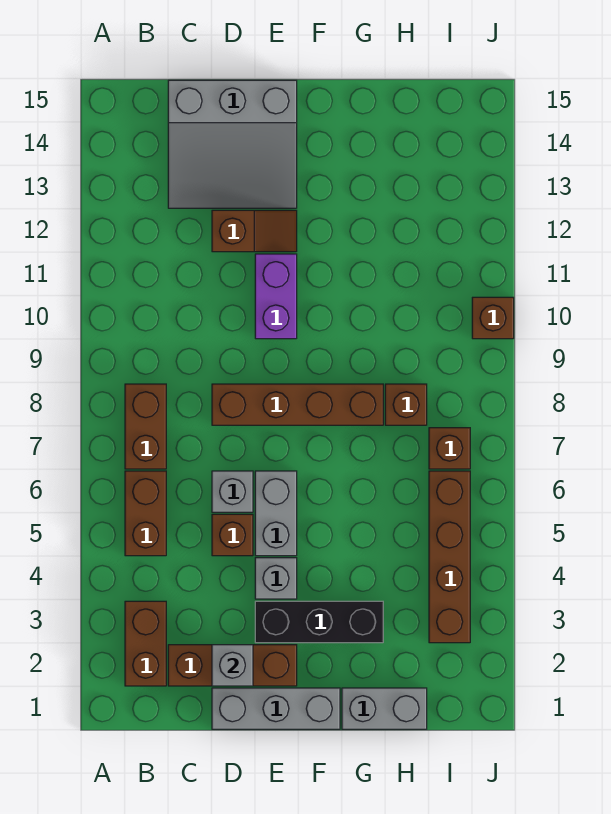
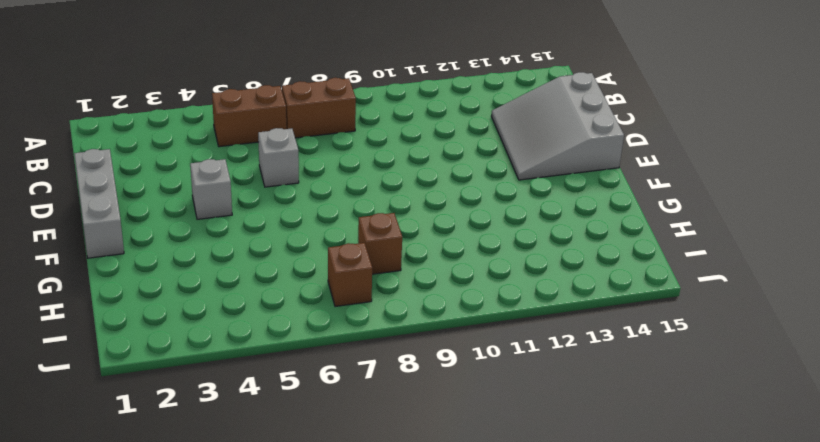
none -> brown brick B2:B3 level 1
none -> brown brick C2:E2 level 1
none -> brown brick D5 level 1

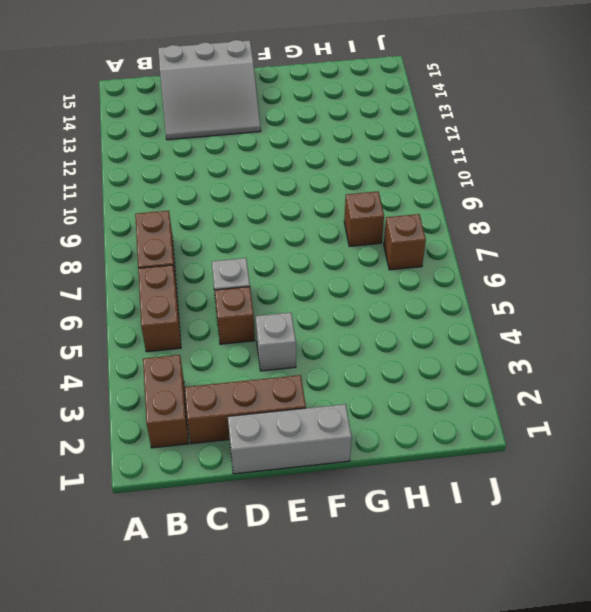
none -> brown brick D8:G8 level 1
none -> brown slope D12:E12 level 1 top D
none -> black brick E3:G3 level 1

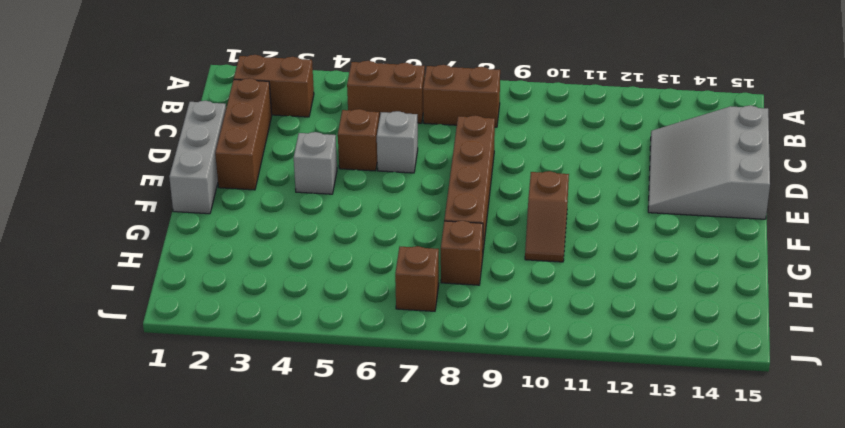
brown slope F10:G10 level 1 top F -> brown slope D12:E12 level 1 top D
none -> black brick E3:G3 level 1
none -> grey brick E5:E6 level 1
none -> purple brick E10:E11 level 1

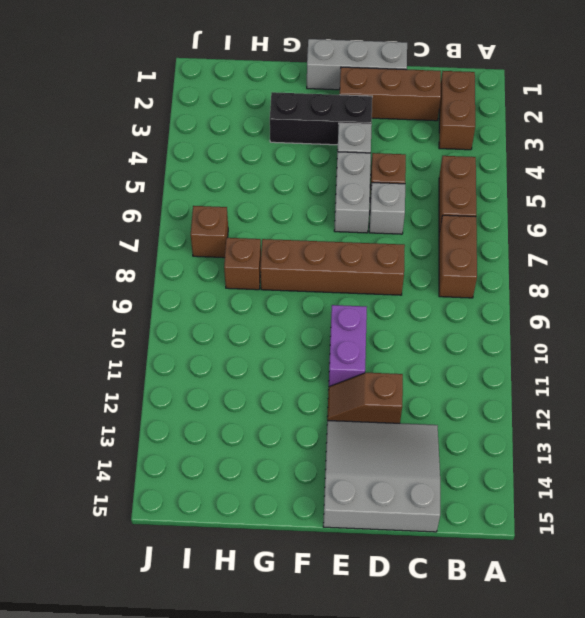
none -> grey brick G1:H1 level 1
none -> brown brick I3:I6 level 1
none -> brown brick J10 level 1

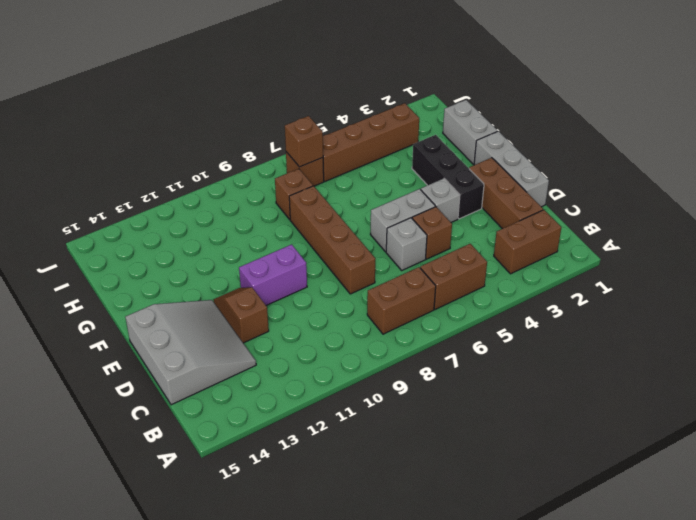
brown brick I7 level 2 -> brown brick J10 level 1
none -> grey brick D2 level 2

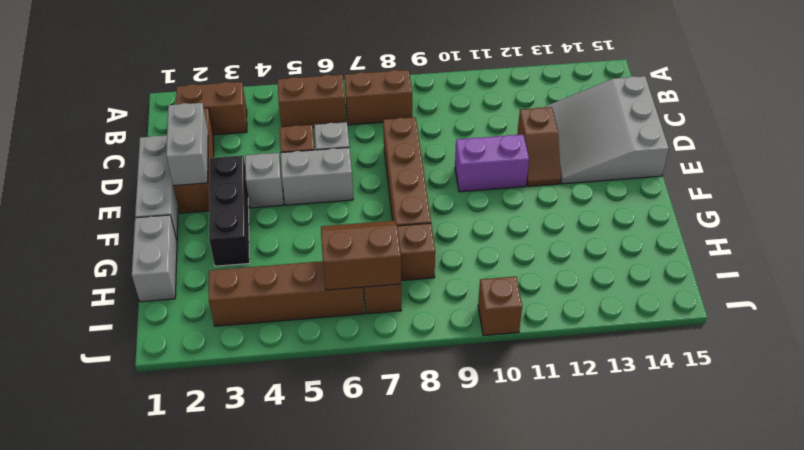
grey brick D2:E2 level 2 -> grey brick D2 level 2
brown slope H6:I7 level 2 top I -> none

